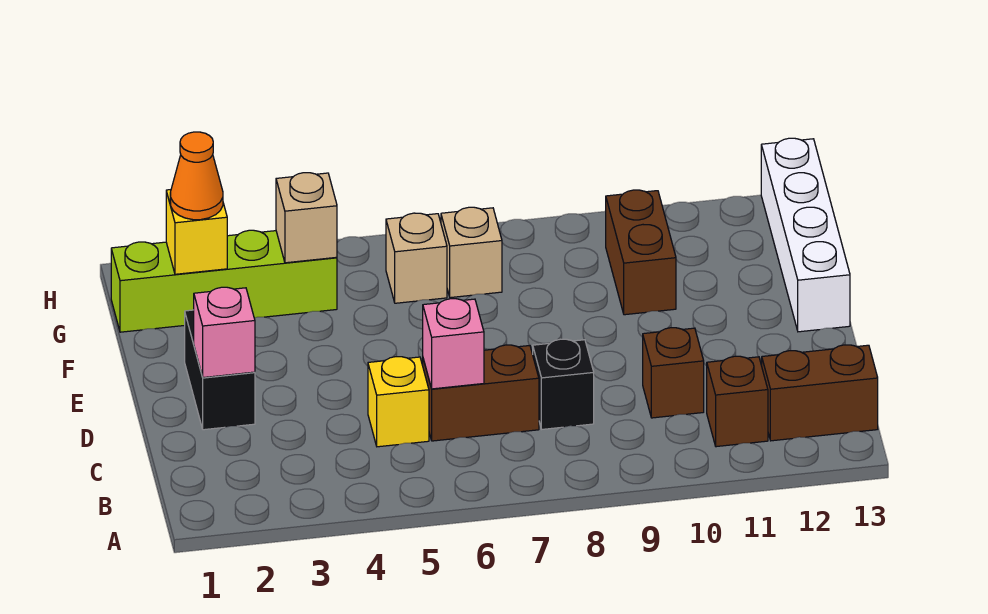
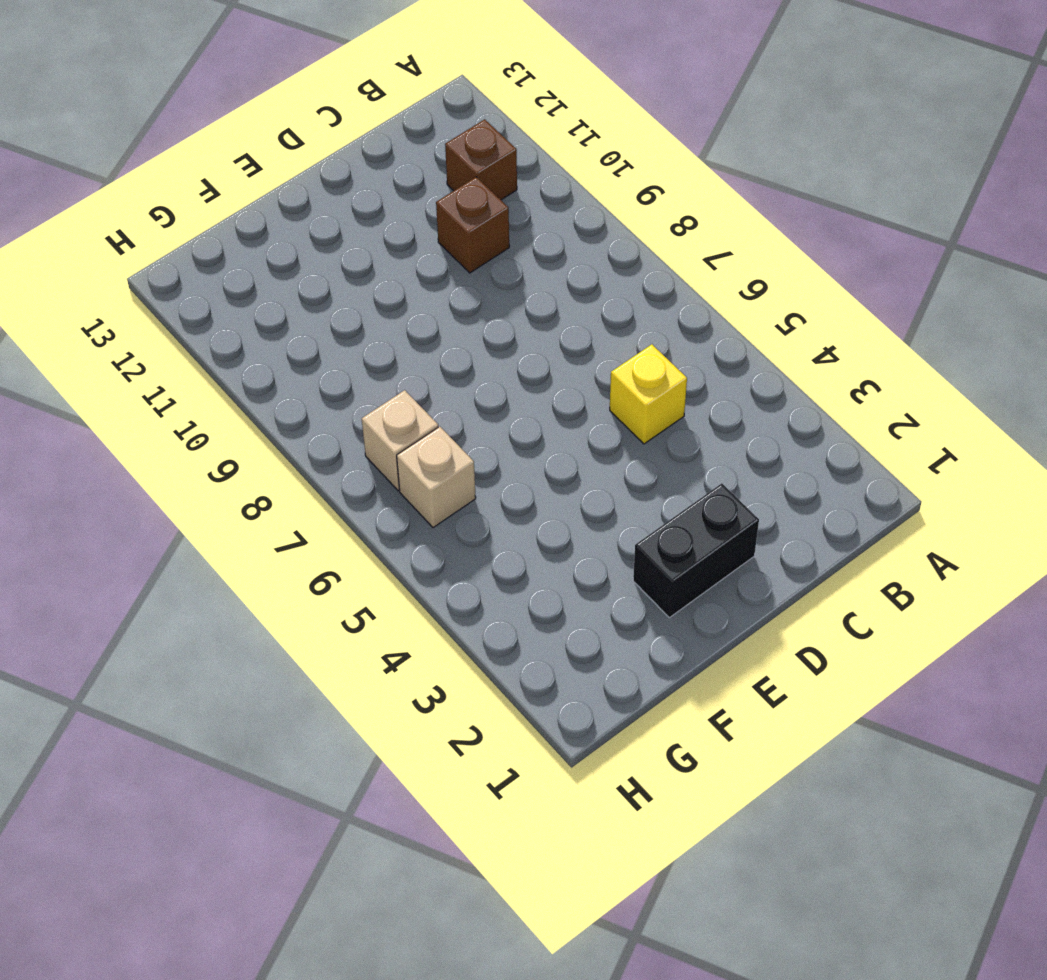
none -> brown brick B12:B13 level 1
none -> brown brick C6:C7 level 1
none -> black brick C8 level 1

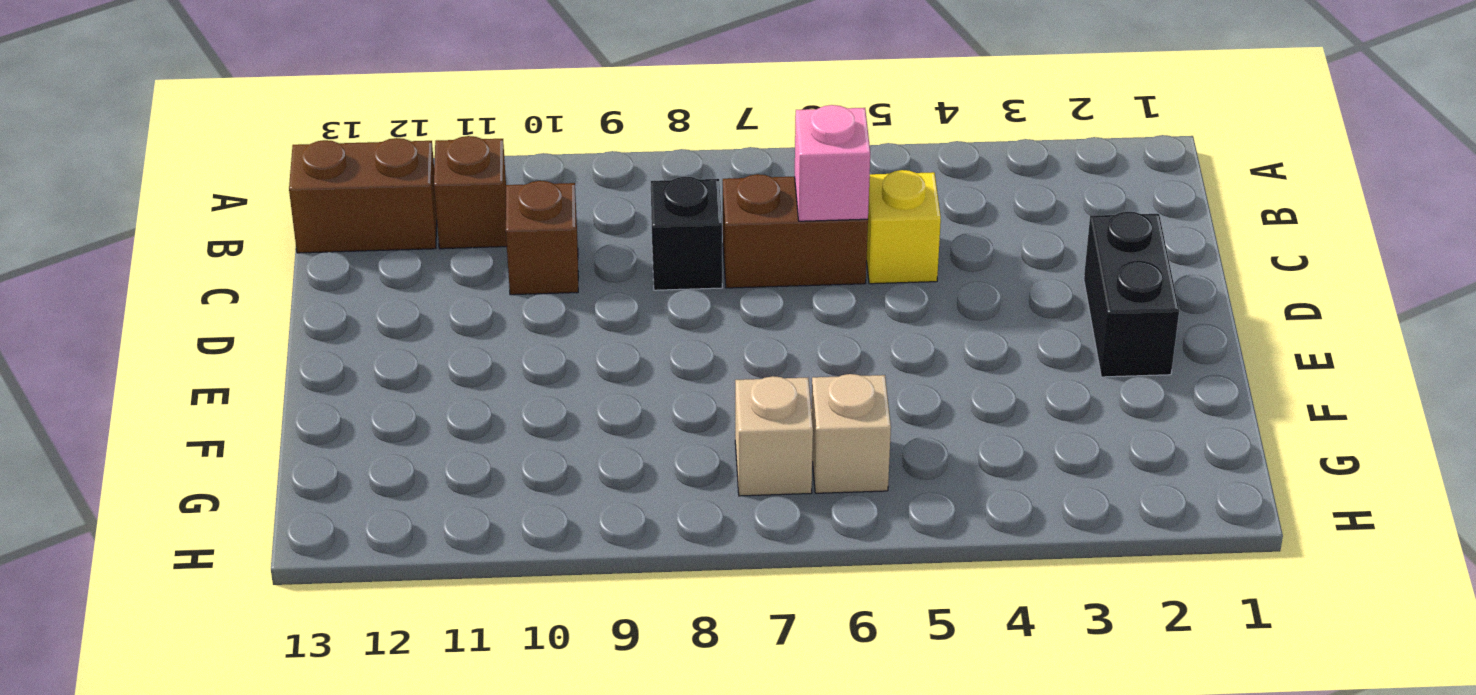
none -> white brick E13:H13 level 1
none -> brown brick F10:G10 level 1
none -> lime brick G1:G4 level 1

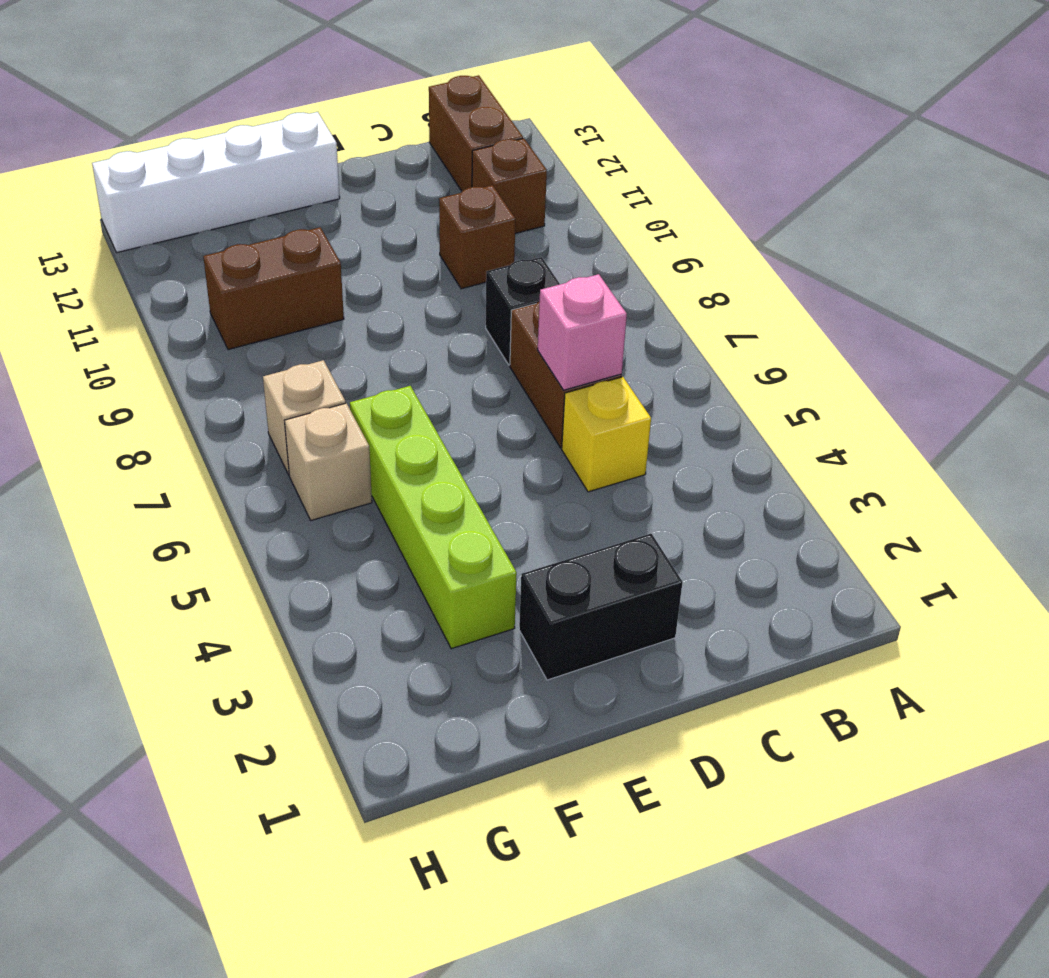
lime brick F3:F6 level 1 -> lime brick G1:G4 level 1
none -> pink brick D2 level 2
none -> yellow brick G2 level 2
none -> tan brick G4 level 2

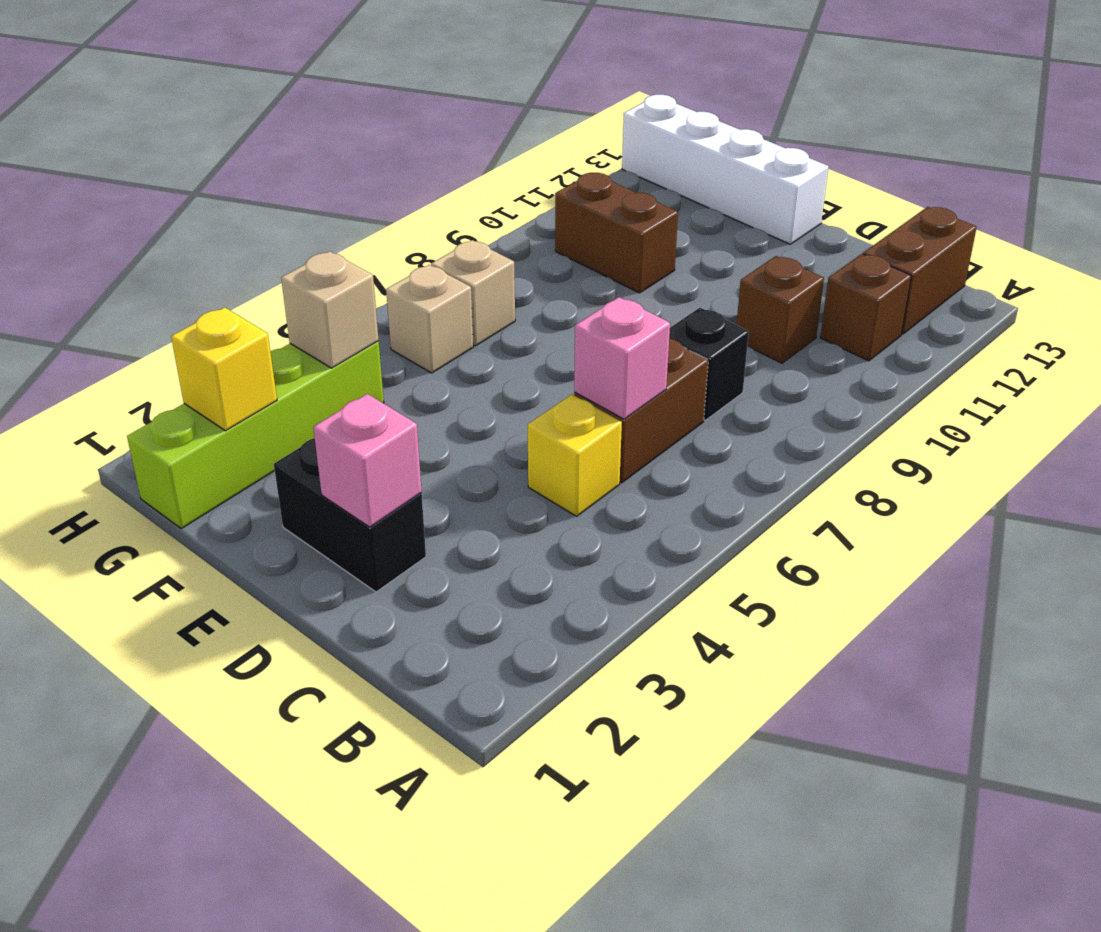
none -> orange cone G2 level 3

